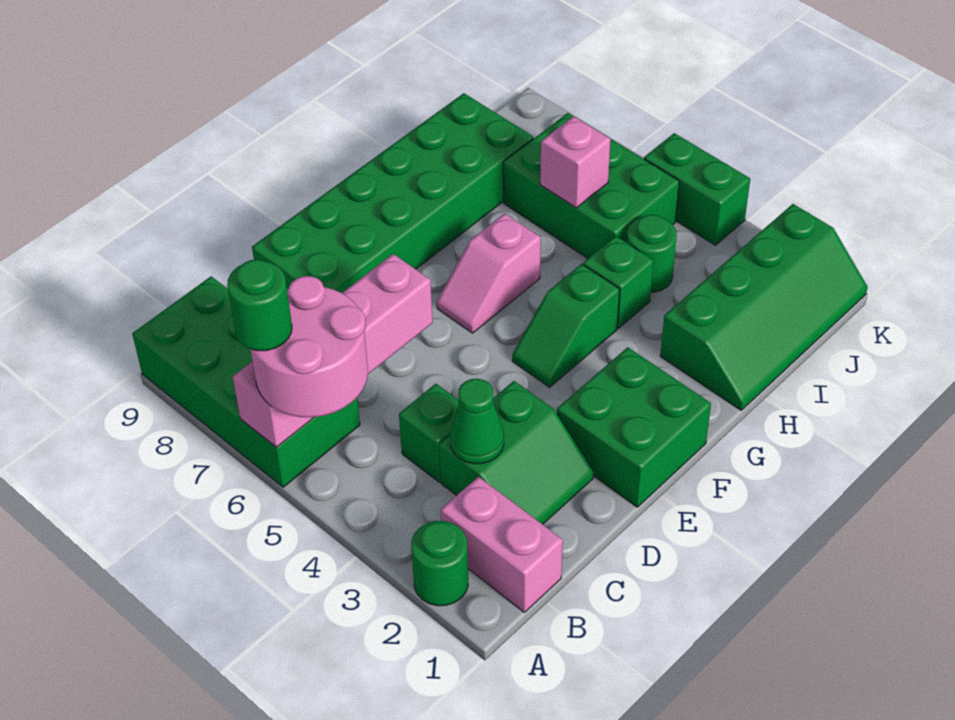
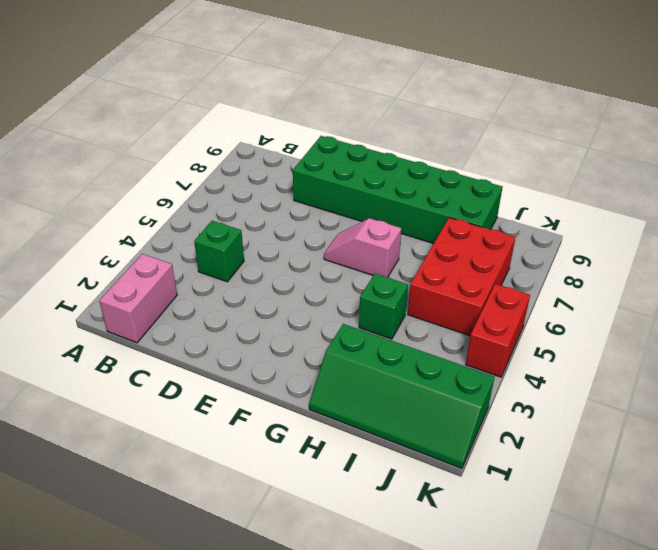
red brick I5:J7 level 1 -> green brick I5:J7 level 1
red brick K4:K5 level 1 -> green brick K4:K5 level 1
none -> green round brick A2 level 1
none -> green brick A6:B9 level 1
none -> green slope C2:D3 level 1 top 3

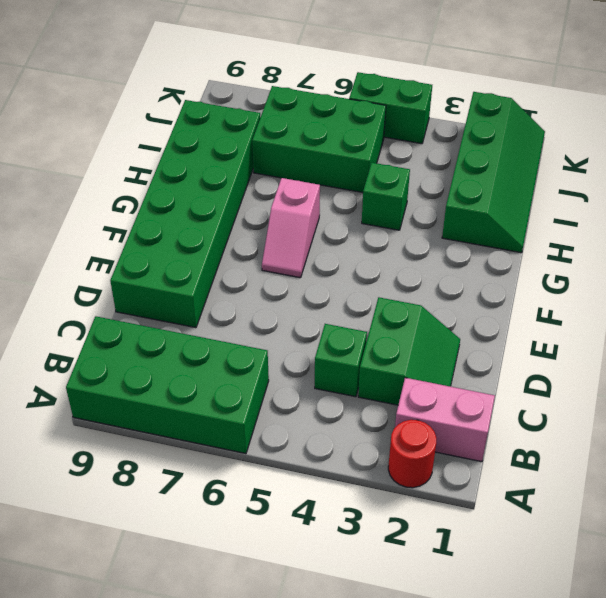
red round brick A2 level 1 -> green round brick A2 level 1
none -> green brick E1:F2 level 1
none -> green slope F4:G4 level 1 top G
none -> green round brick I4 level 1

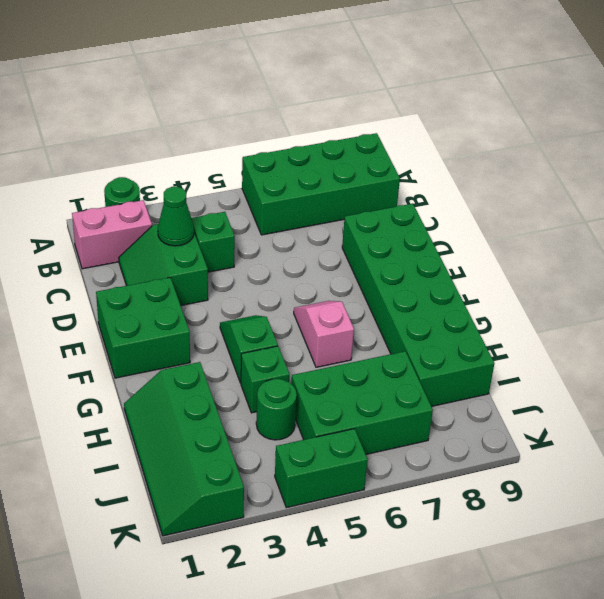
none -> pink brick A6:D6 level 2
none -> pink brick I6 level 2
none -> pink round brick A5:B6 level 3

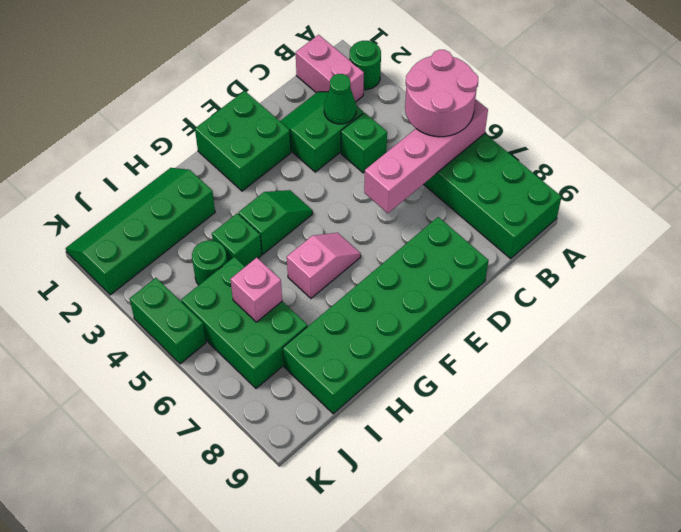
none -> green round brick A6 level 4

